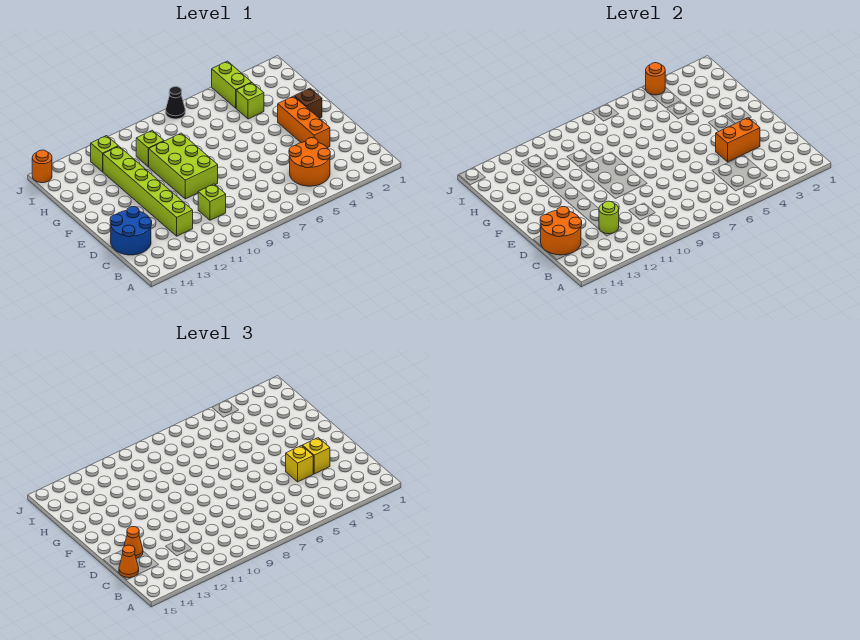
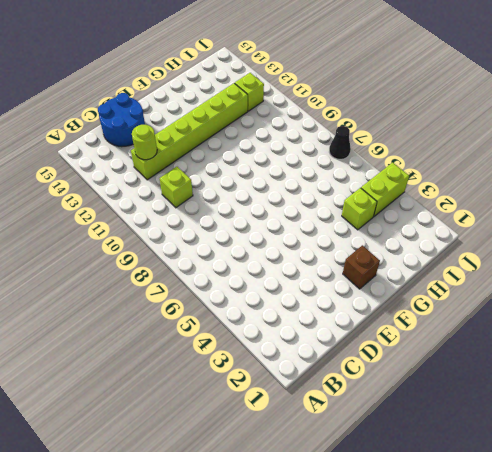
none -> orange round brick B4:C5 level 1
none -> orange brick D3:F3 level 1
none -> lime brick E9:G10 level 1

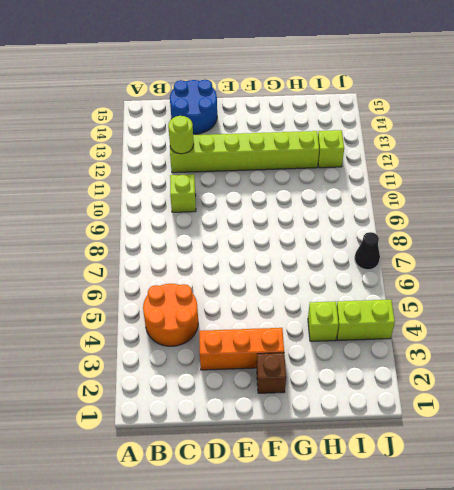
none -> lime brick E9:G10 level 1
none -> lime brick H10 level 1
none -> orange round brick J15 level 1

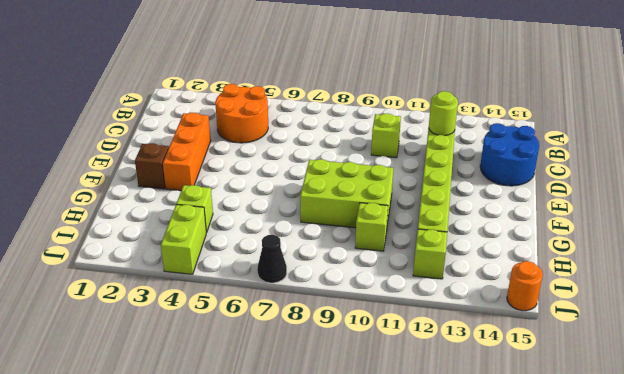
lime brick F8:G10 level 1 -> lime brick E9:G10 level 1
none -> orange round brick C14:D15 level 2
none -> orange brick D3:D4 level 2
none -> orange round brick J4 level 2

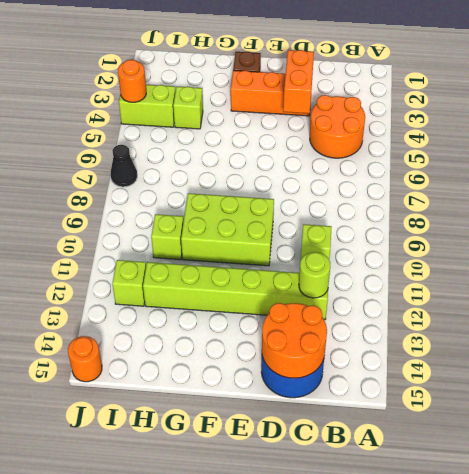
none -> orange cone C15 level 3
none -> yellow brick D3 level 3
none -> yellow brick D4 level 3

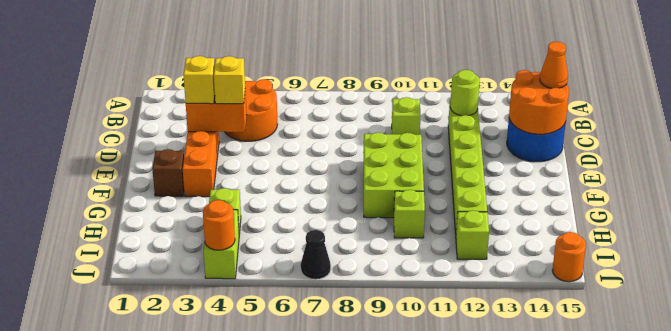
none -> orange cone D14 level 3

